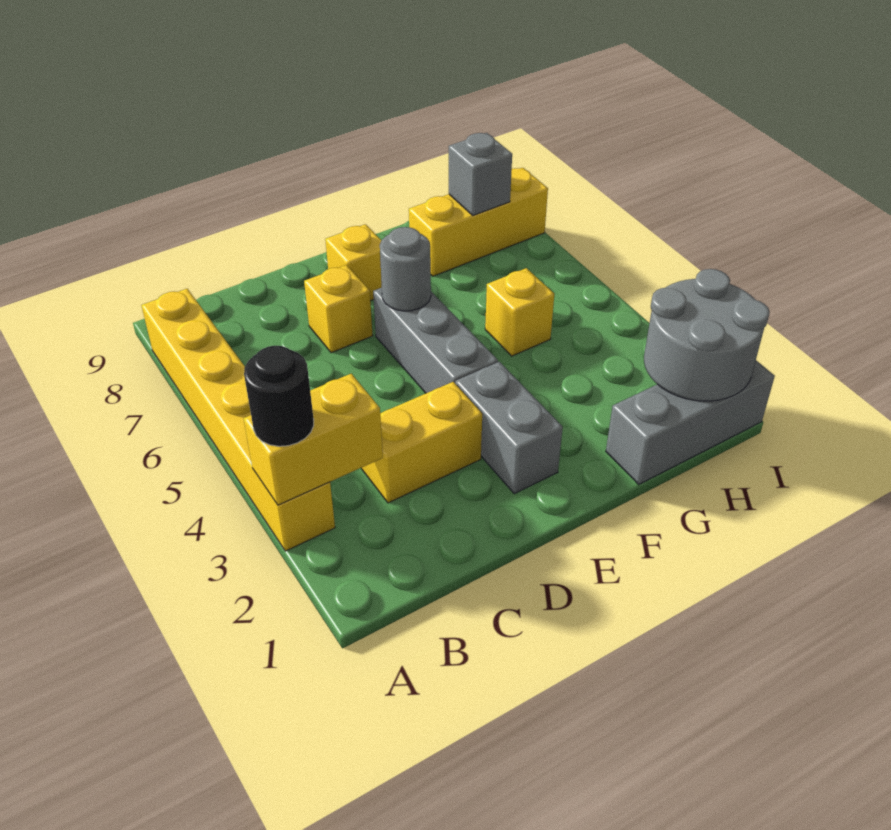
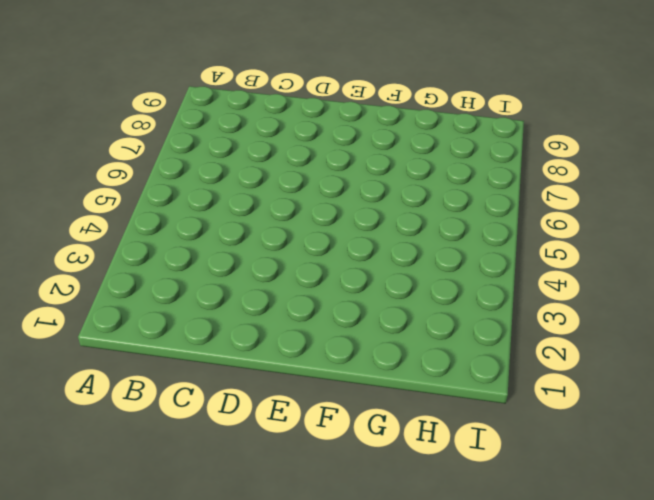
none -> yellow brick A3:A8 level 1
none -> yellow brick C3:D3 level 1
none -> yellow brick D7 level 1

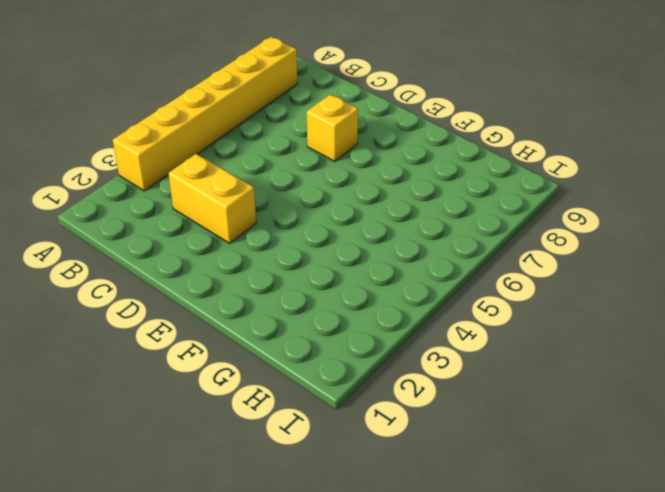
none -> grey brick E2:E3 level 1
none -> grey brick E4:E6 level 1
none -> yellow brick E8 level 1

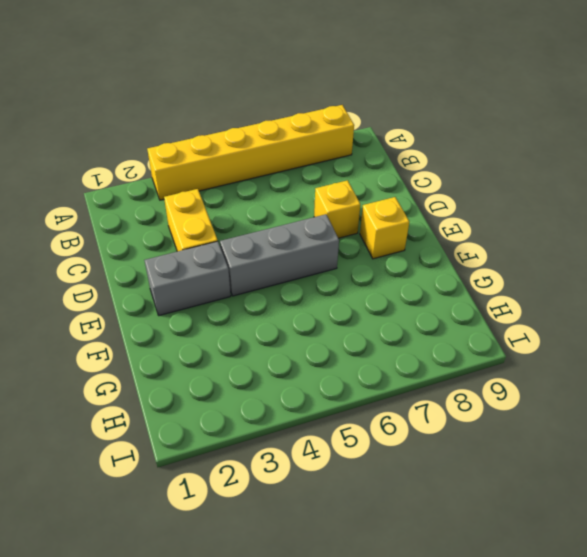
none -> grey brick G1:I1 level 1
none -> yellow brick G5 level 1
none -> yellow brick G8:I8 level 1

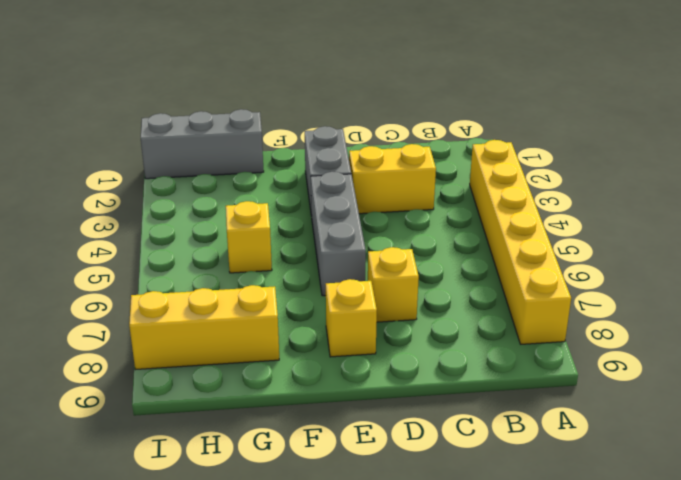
none -> yellow brick A3:B3 level 2
none -> grey round brick E6 level 2
none -> grey round brick H1:I2 level 2

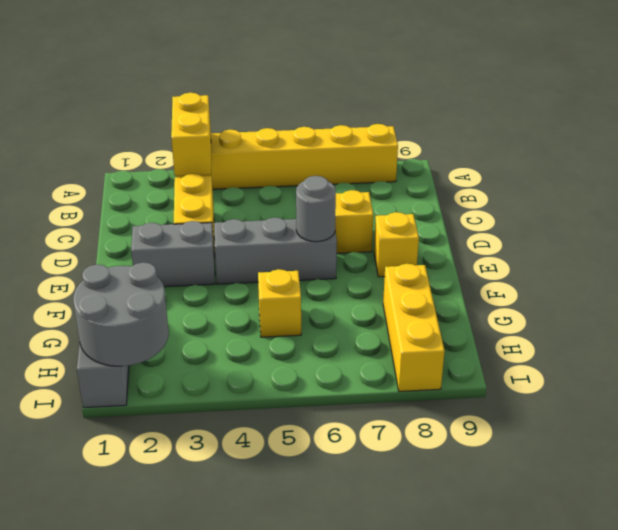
none -> grey brick H8 level 2
none -> black round brick A3 level 3

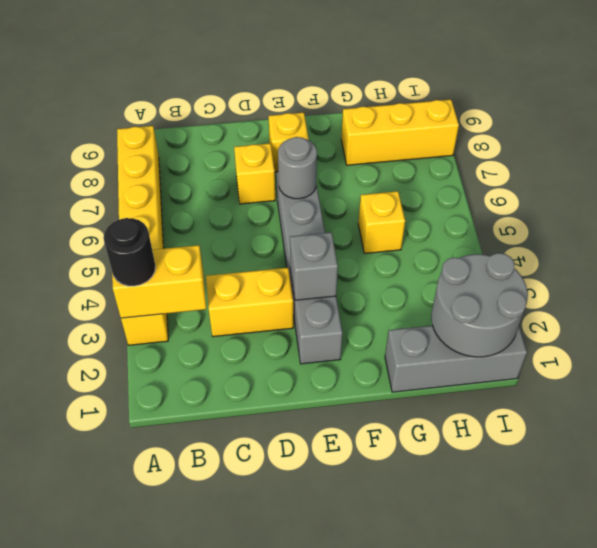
grey brick E3 level 2 -> grey brick H8 level 2

